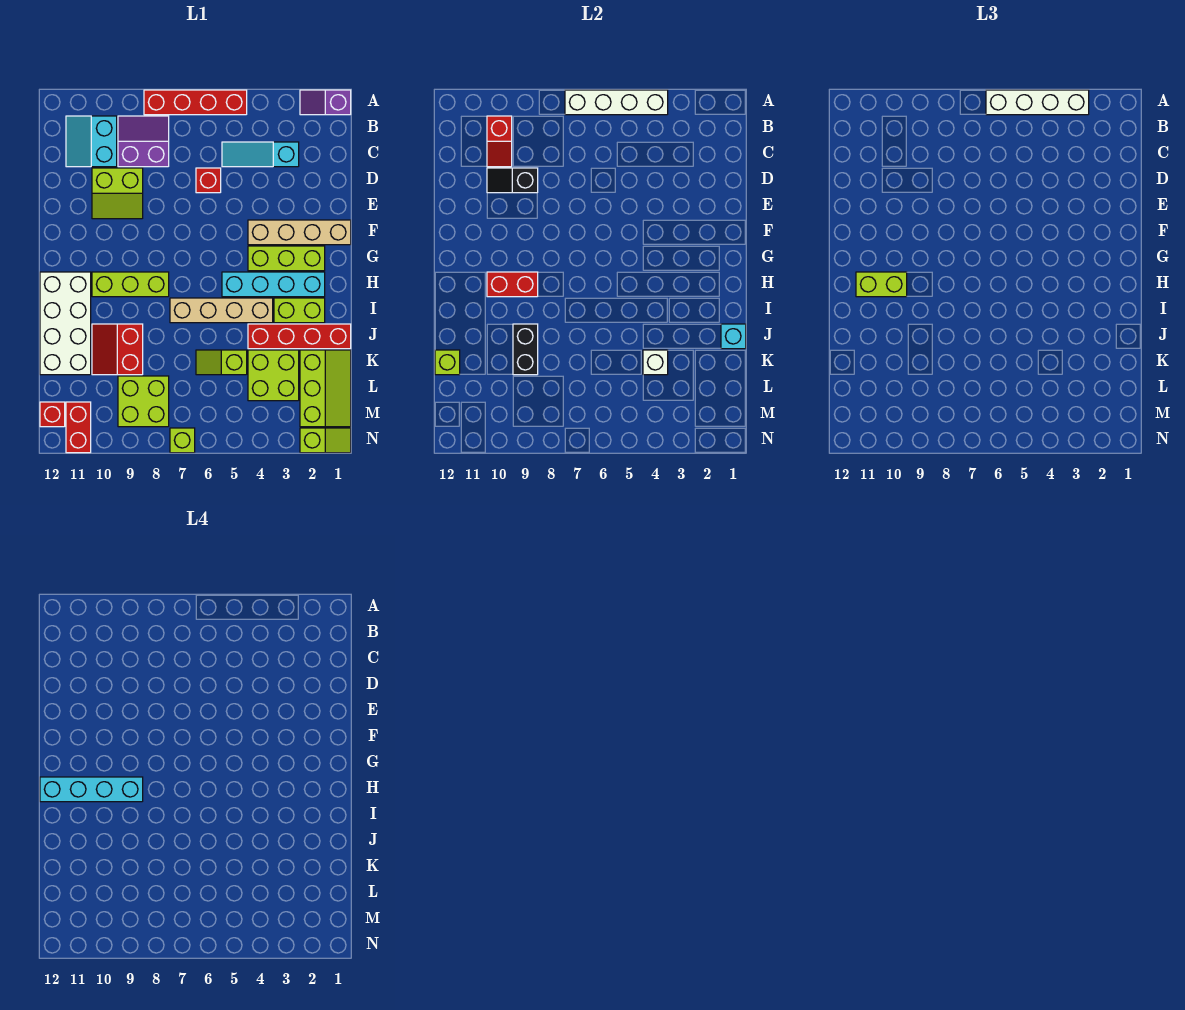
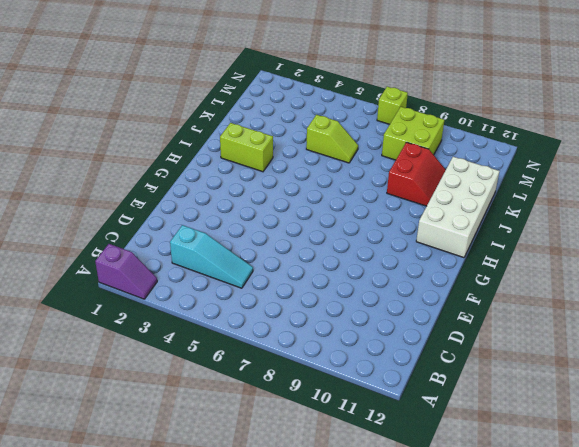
none -> red brick A5:A8 level 1
none -> purple slope B8:C9 level 1 top C
none -> cyan slope B10:C11 level 1 top 10
none -> red brick D6 level 1

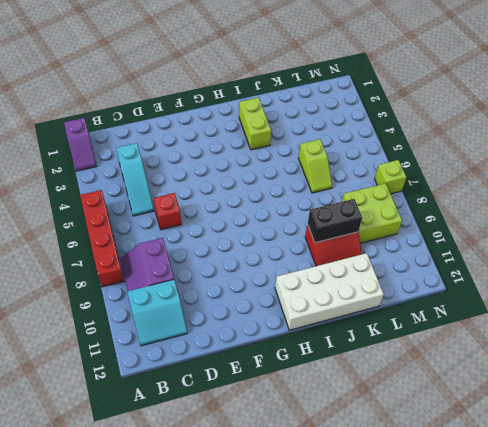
none -> lime slope D9:E10 level 1 top D
none -> tan brick F1:F4 level 1
none -> lime brick G2:G4 level 1
none -> cyan brick H2:H5 level 1

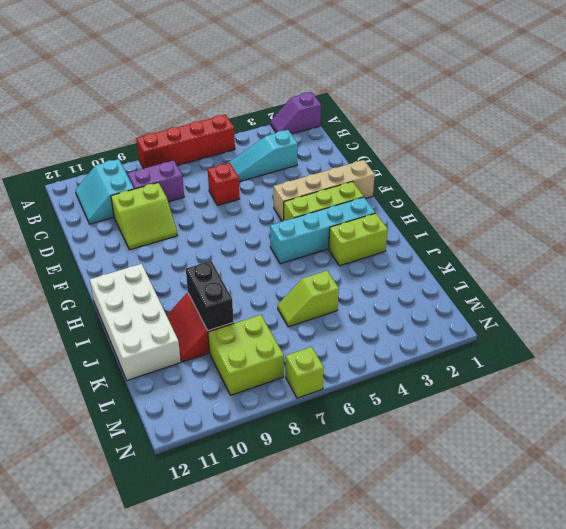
none -> lime brick H8:H10 level 1
none -> tan brick I4:I7 level 1
none -> red brick J1:J4 level 1
none -> lime slope K1:M2 level 1 top 2

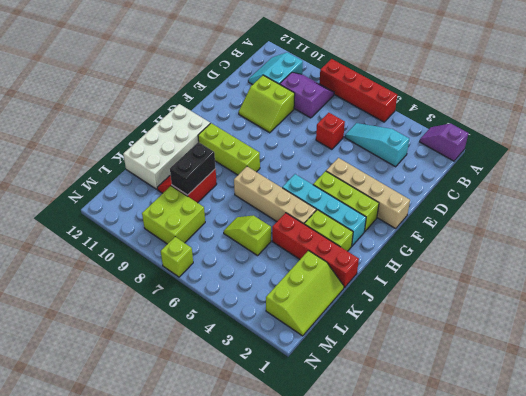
none -> lime brick K3:L4 level 1
none -> red brick M11:N11 level 1
none -> red brick M12 level 1
none -> lime slope N1:N2 level 1 top 2

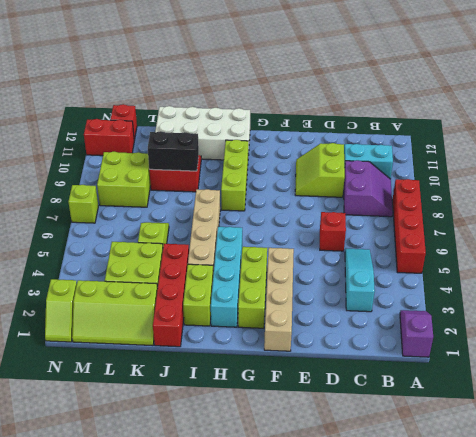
none -> white brick A4:A7 level 2
none -> red slope B10:C10 level 2 top B
none -> black slope D9:D10 level 2 top 9
none -> red brick H9:H10 level 2

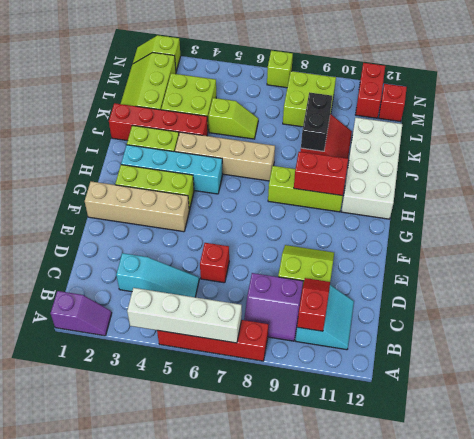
none -> black slope D9:D10 level 2 top 9
none -> cyan brick J1 level 2
none -> white brick K4 level 2
none -> lime brick K12 level 2

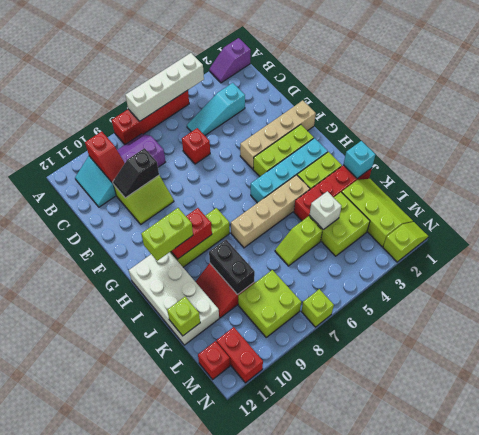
none -> white brick A3:A6 level 3
none -> cyan brick H9:H12 level 4

